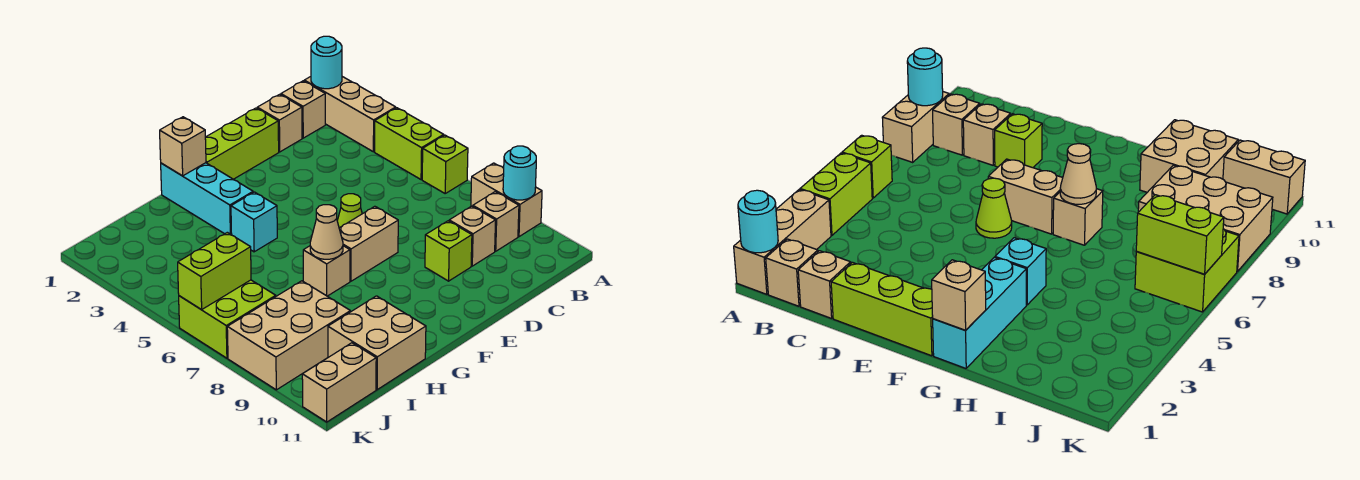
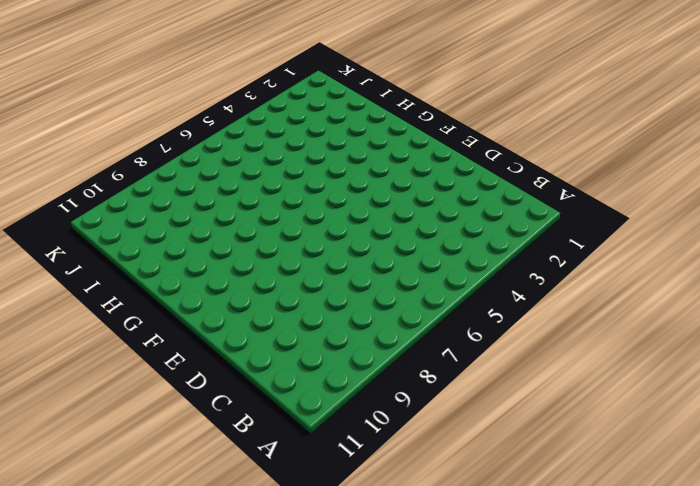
none -> tan brick A1:A3 level 1
none -> lime brick A4:A5 level 1
none -> lime brick A6 level 1

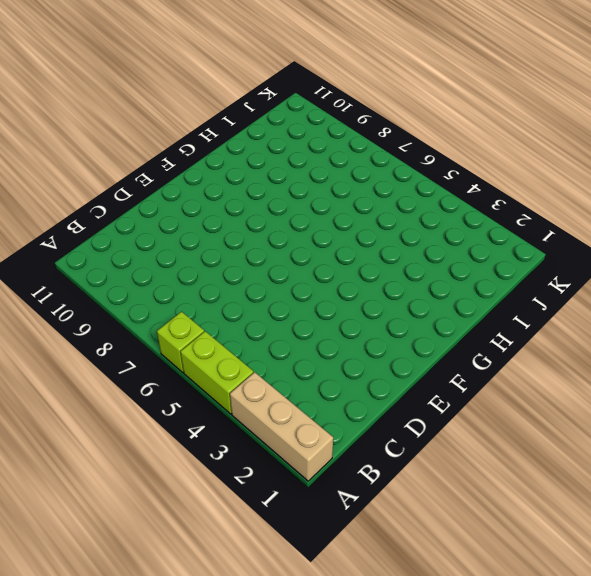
none -> tan brick A8:A9 level 1
none -> tan brick B1 level 1
none -> tan brick B9 level 1

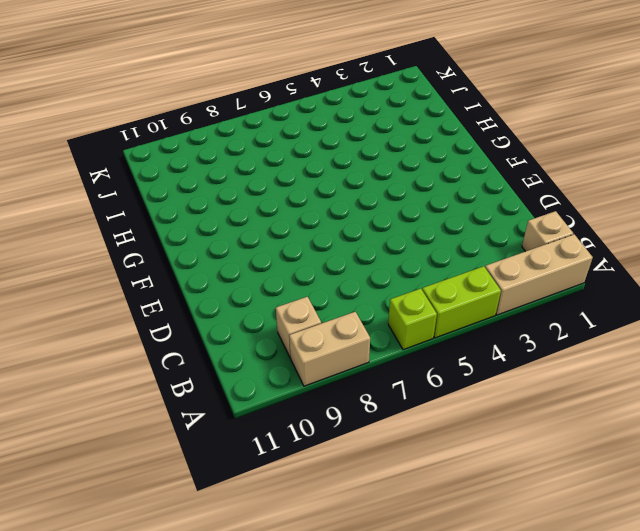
none -> tan brick C1 level 1
none -> tan brick C9 level 1
none -> lime brick D1:F1 level 1

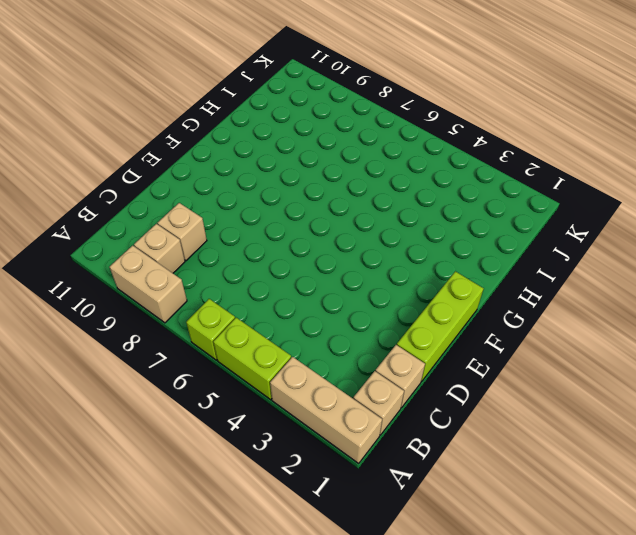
none -> lime brick D9 level 1
none -> lime cone E6 level 1
none -> tan brick E7:F7 level 1

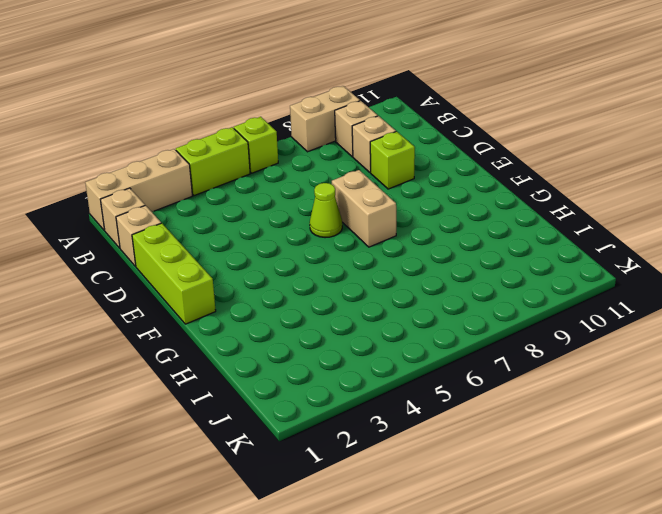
none -> cyan brick G1:G3 level 1
none -> cyan brick G4 level 1
none -> tan brick G7 level 1

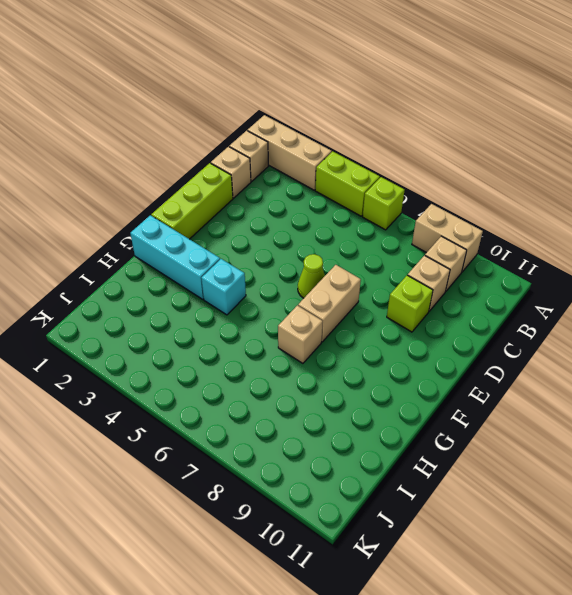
none -> tan brick H10:I11 level 1
none -> tan brick I8:K9 level 1
none -> lime brick J6:K7 level 1

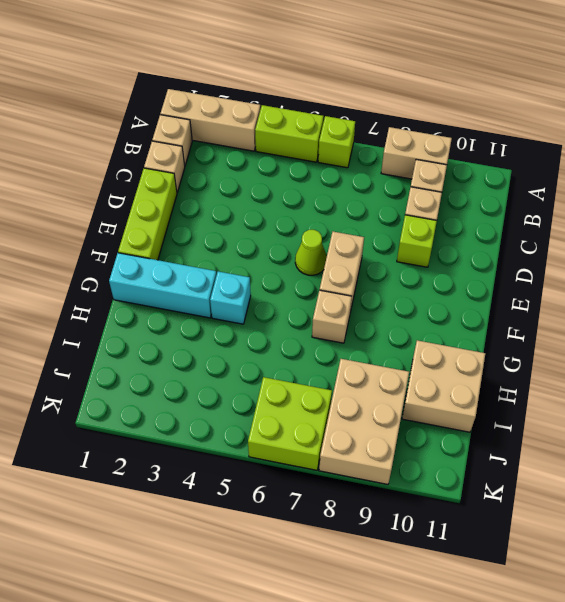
none -> tan brick J11:K11 level 1
none -> cyan round brick A1 level 2
none -> cyan round brick A9 level 2

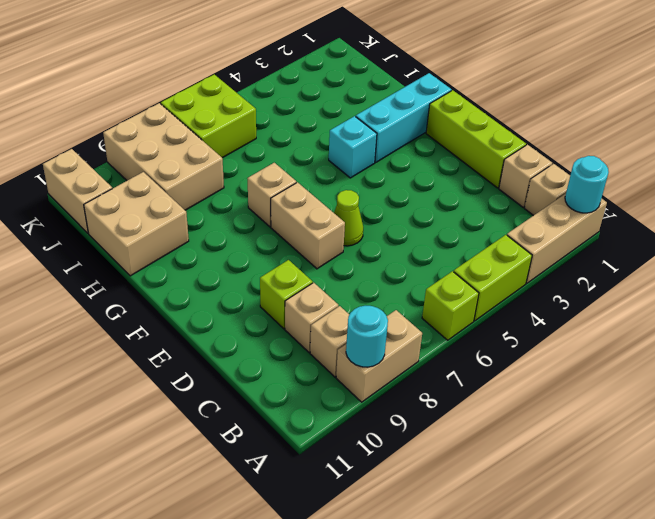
none -> tan brick G1 level 2
none -> tan cone G7 level 2
none -> lime brick J6:K6 level 2

